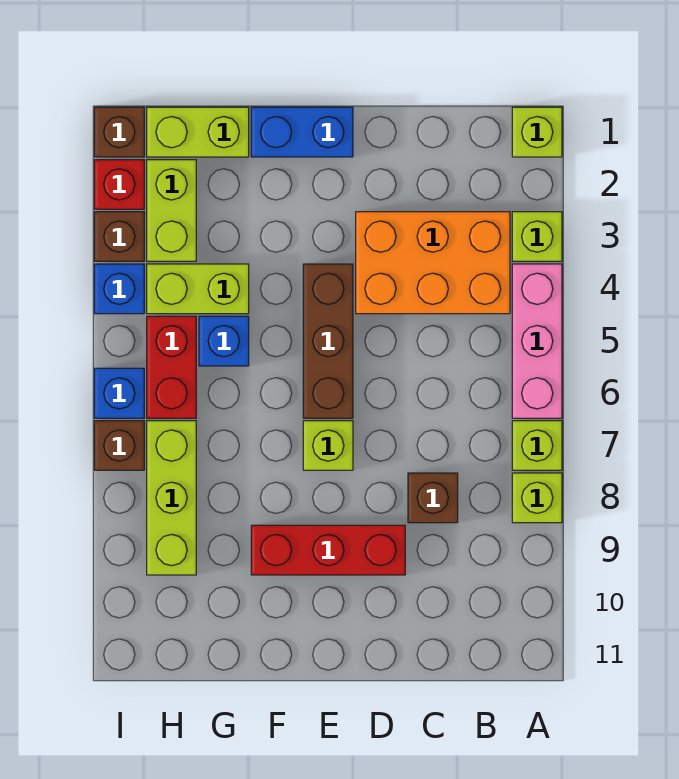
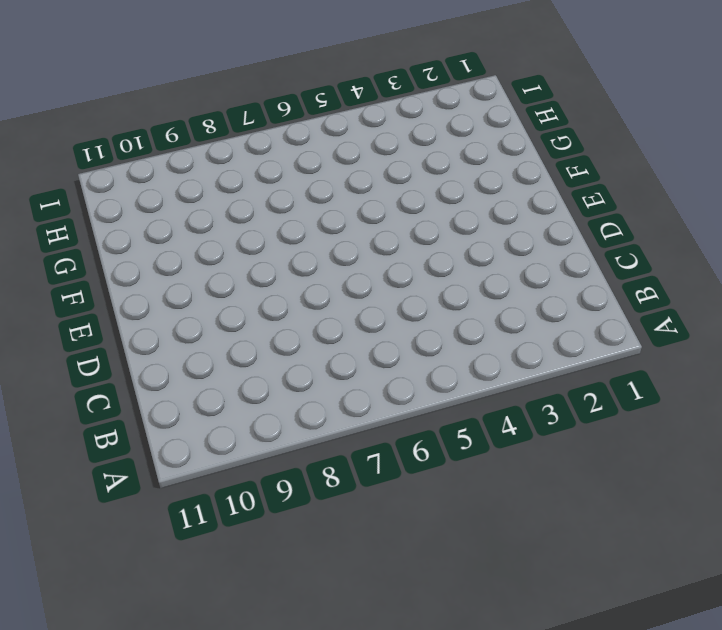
none -> lime brick A1 level 1
none -> lime brick A3 level 1
none -> pink brick A4:A6 level 1

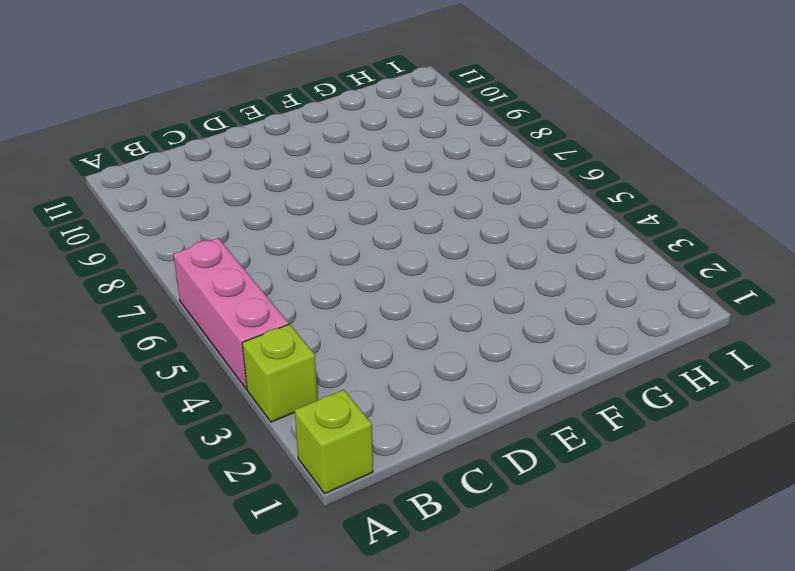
none -> lime brick A7 level 1
none -> lime brick A8 level 1
none -> orange brick B3:D4 level 1

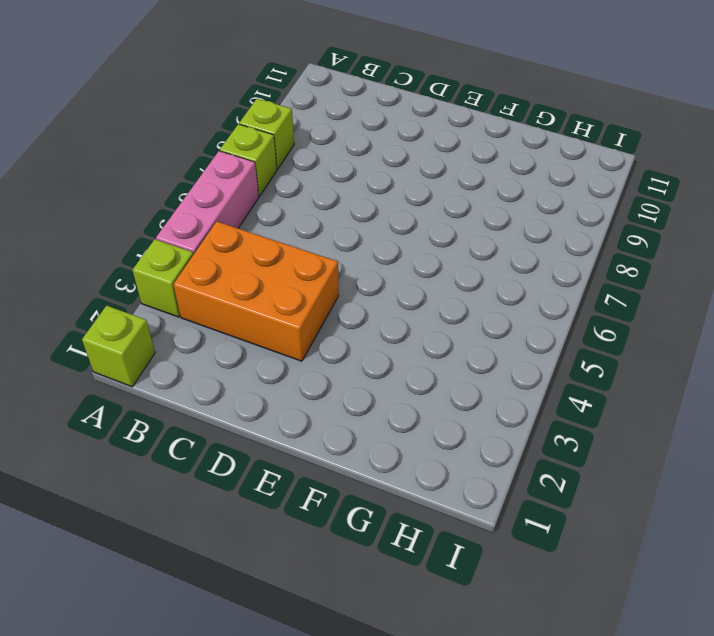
none -> brown brick C8 level 1
none -> red brick D9:F9 level 1
none -> blue brick E1:F1 level 1

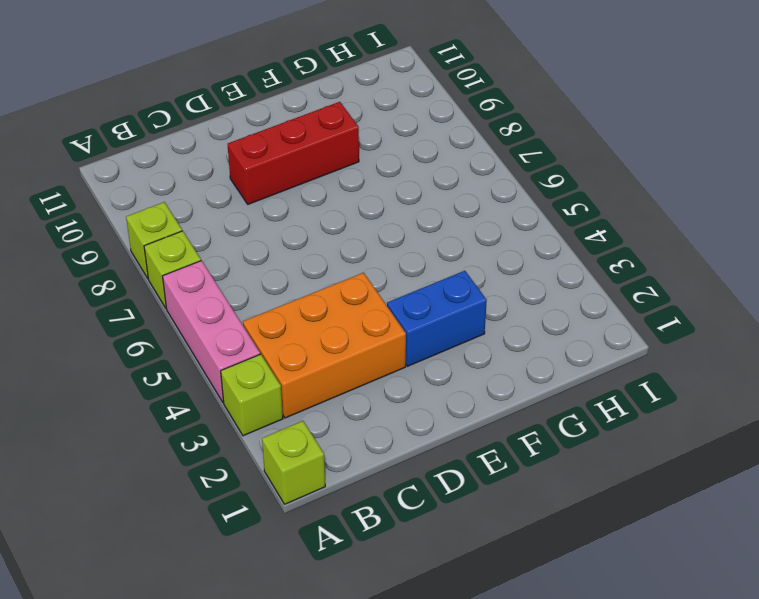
blue brick E3:F3 level 1 -> blue brick E1:F1 level 1
none -> brown brick C8 level 1
none -> brown brick E4:E6 level 1
none -> lime brick E7 level 1

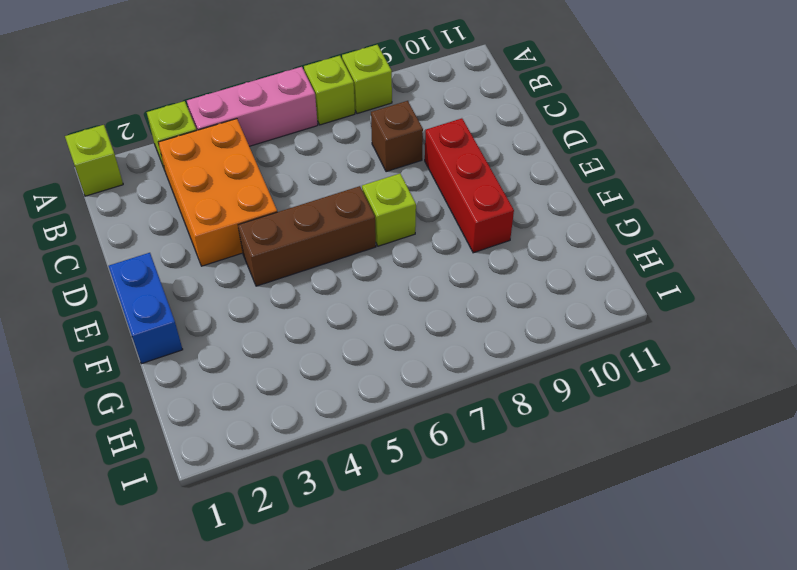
none -> lime brick G1:H1 level 1
none -> lime brick G4:H4 level 1
none -> blue brick G5 level 1

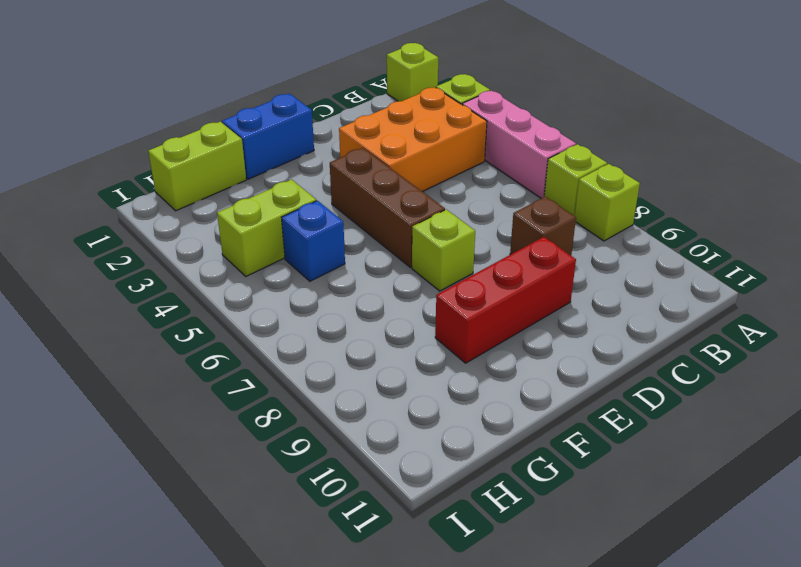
none -> lime brick H2:H3 level 1
none -> red brick H5:H6 level 1
none -> lime brick H7:H9 level 1

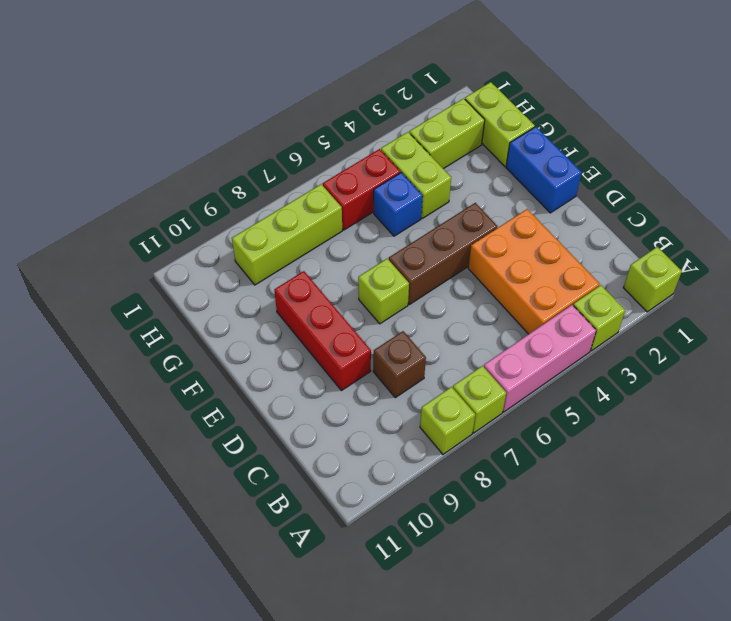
none -> brown brick I1 level 1
none -> red brick I2 level 1
none -> brown brick I3 level 1

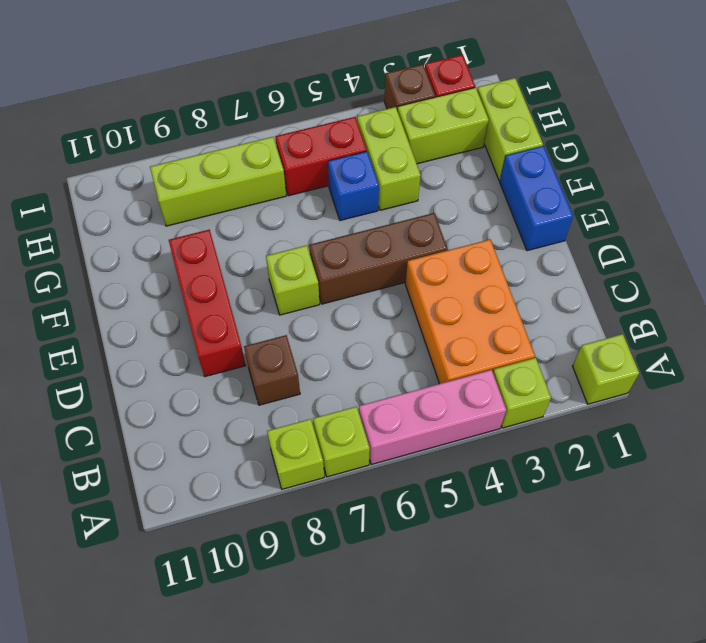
none -> brown brick I1 level 1
none -> blue brick I4 level 1
none -> blue brick I6 level 1

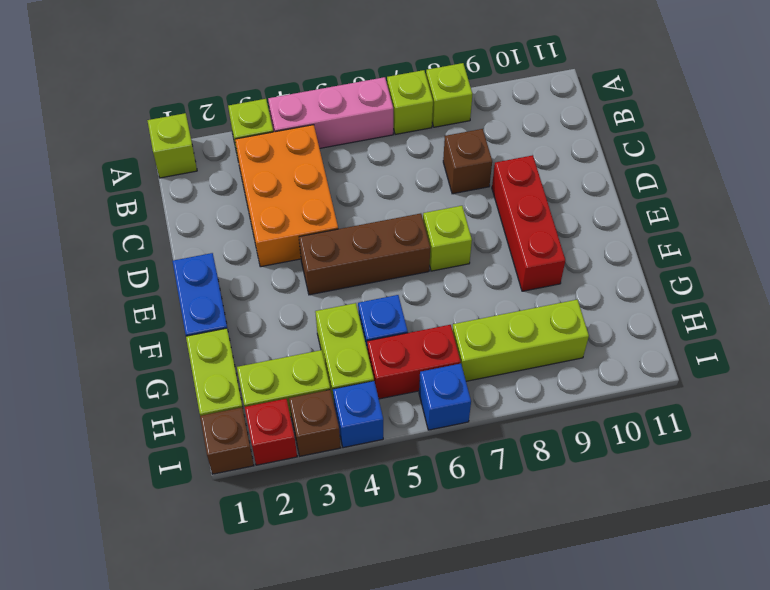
none -> brown brick I7 level 1

